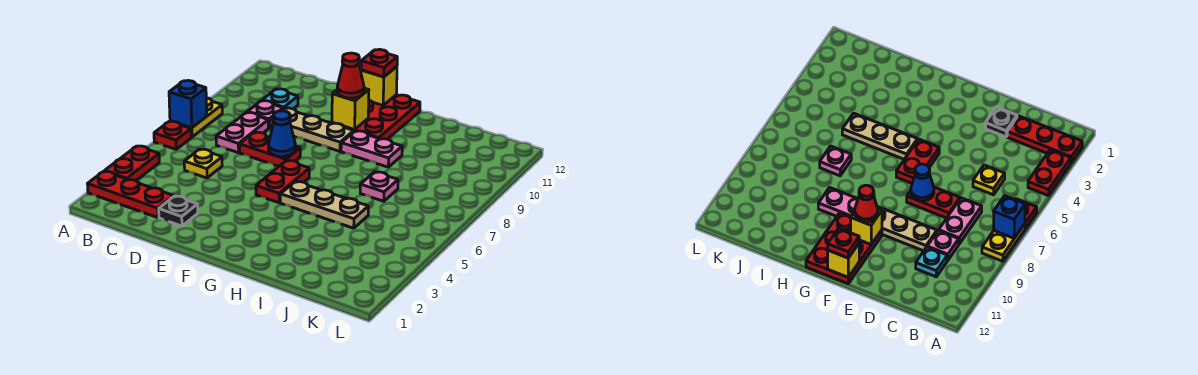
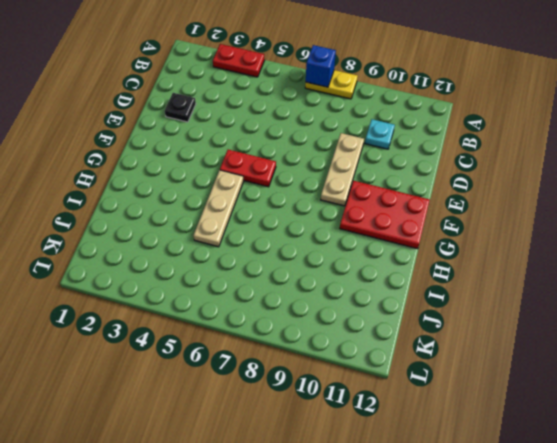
none -> red plate A2:C2 level 1
none -> red plate A6 level 1
none -> yellow plate C5 level 1

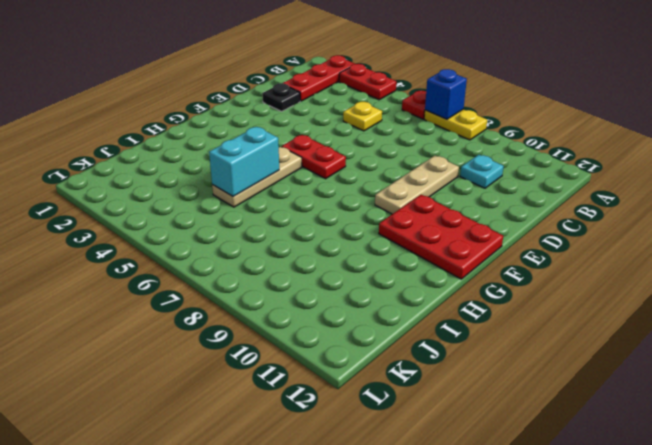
cyan brick H5:I5 level 2 -> none
none -> pink plate C7:C8 level 1
none -> pink plate C9 level 1
none -> red plate D7:E7 level 1

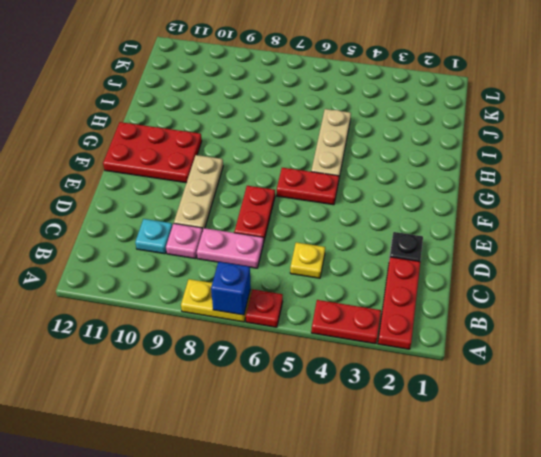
none -> pink plate G9:H9 level 1
none -> pink plate I7 level 1
none -> blue cone E7 level 2

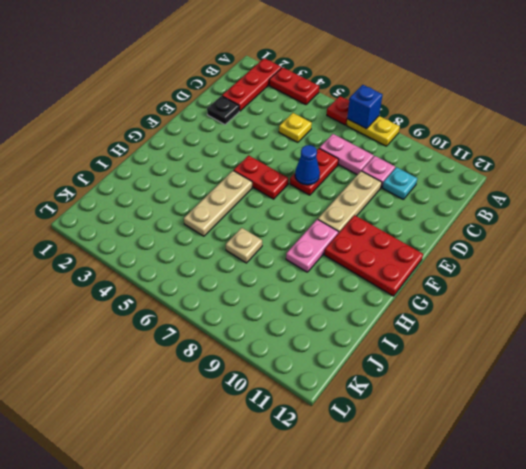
tan plate I7 level 1 -> pink plate I7 level 1
none -> yellow brick F10 level 2
none -> yellow brick F12 level 2
none -> red cone F10 level 3

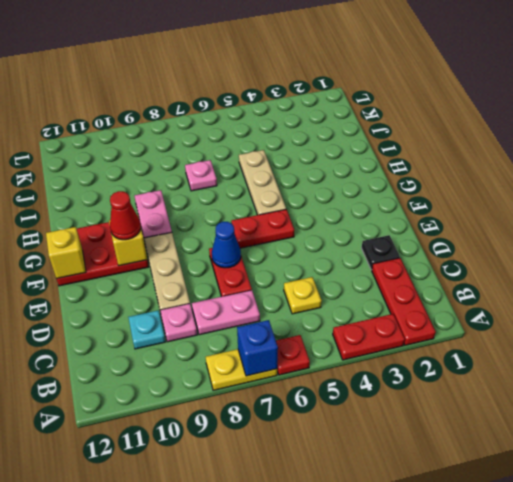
none -> red plate F12 level 3

